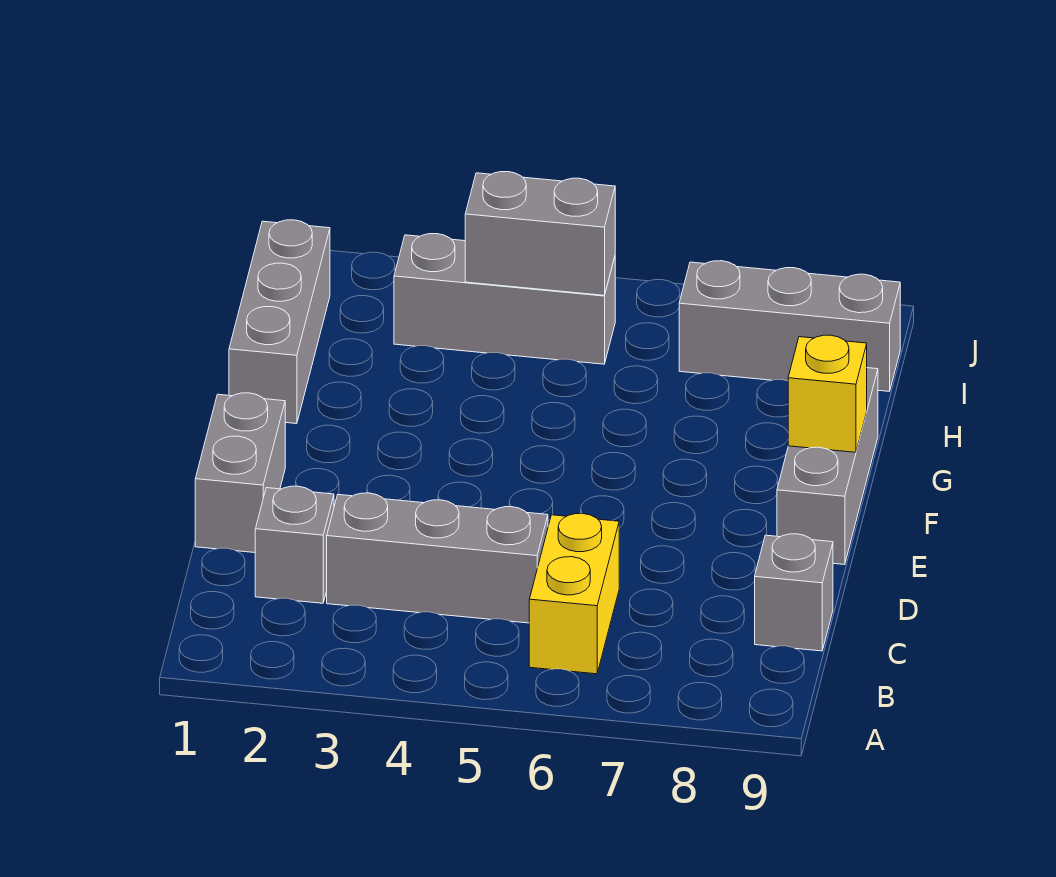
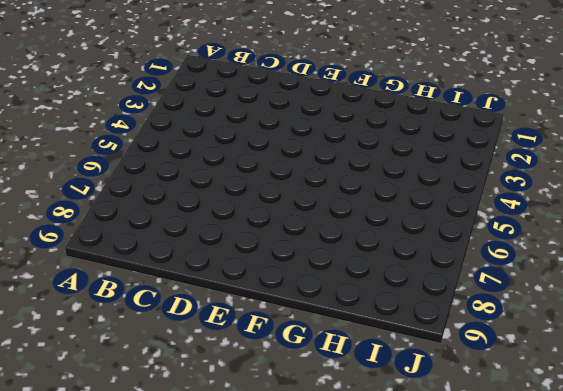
none -> yellow brick B6:C6 level 1
none -> grey brick C2 level 1

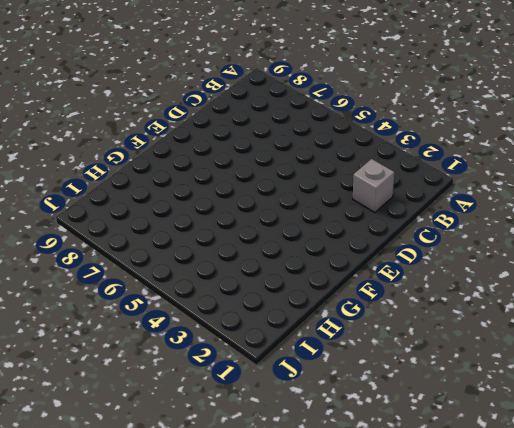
none -> yellow brick B6:C6 level 1
none -> grey brick C3:C5 level 1

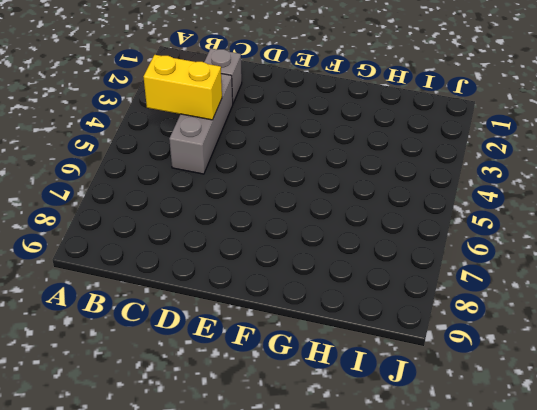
yellow brick B4:C4 level 2 -> yellow brick B6:C6 level 1
none -> grey brick C9 level 1
none -> grey brick D1:E1 level 1

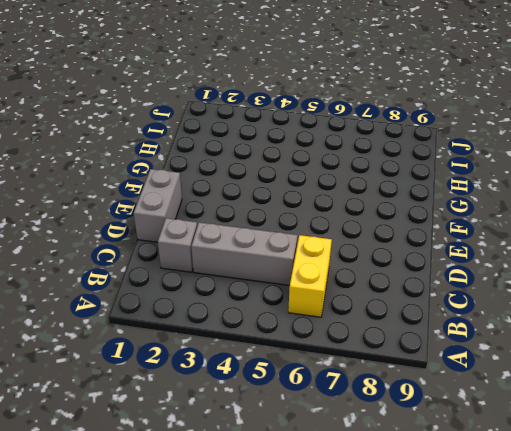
none -> grey brick C9 level 1
none -> grey brick E9:G9 level 1

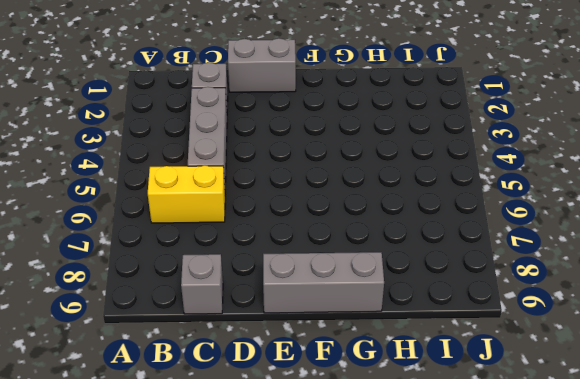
none -> grey brick G1:I1 level 1
none -> grey brick I3:I5 level 1

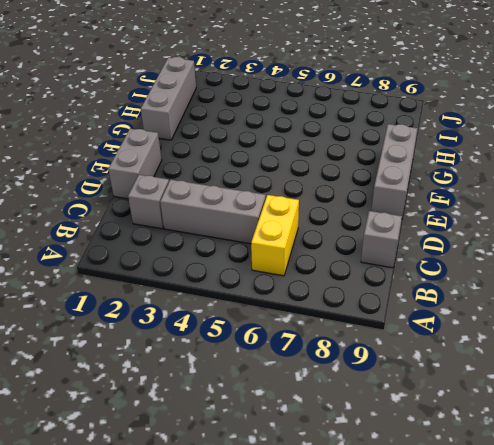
none -> grey brick I3:I5 level 1
none -> grey brick I7:I9 level 1

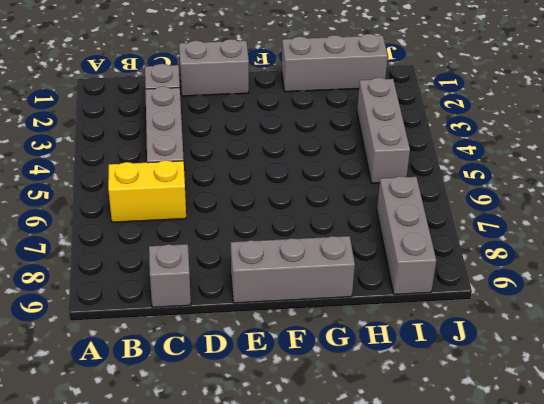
none -> yellow brick F9 level 2
none -> grey brick I4:I5 level 2

